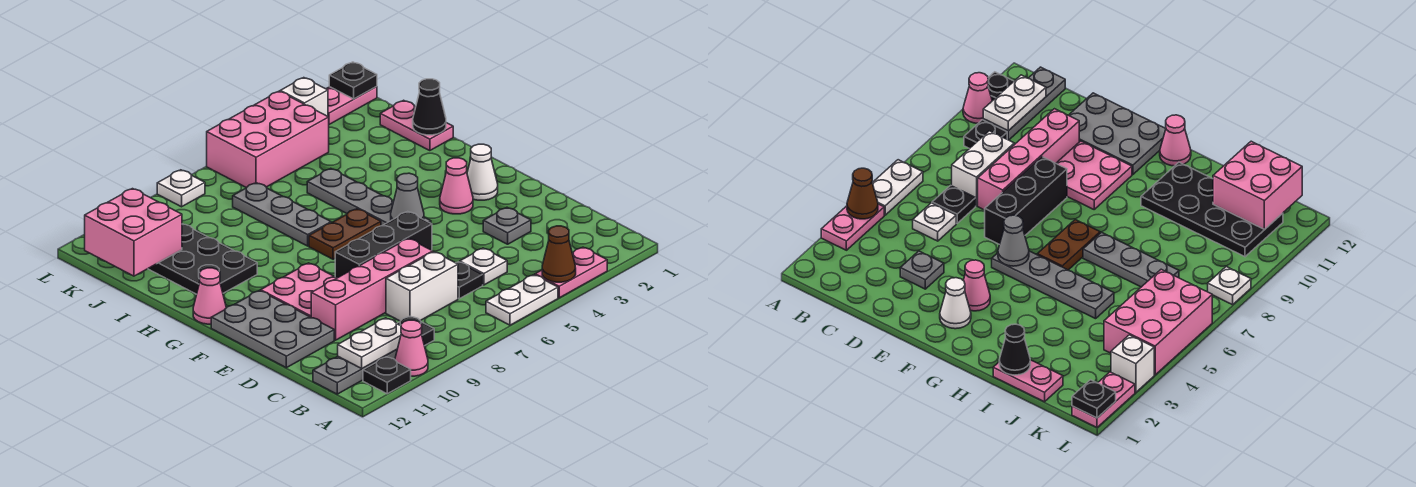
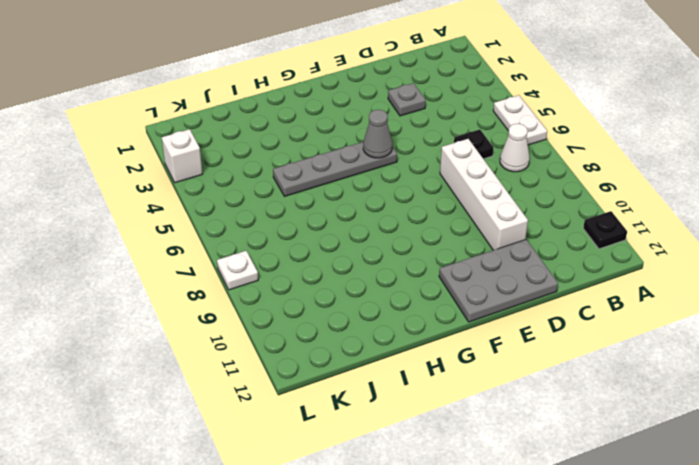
white cone B7 level 1 -> white cone F2 level 1
white brick D7:D10 level 1 -> pink brick D7:D10 level 1
none -> pink plate A3:A4 level 1
none -> pink cone A10 level 1
none -> black plate B9 level 1
none -> grey plate B10:B12 level 1

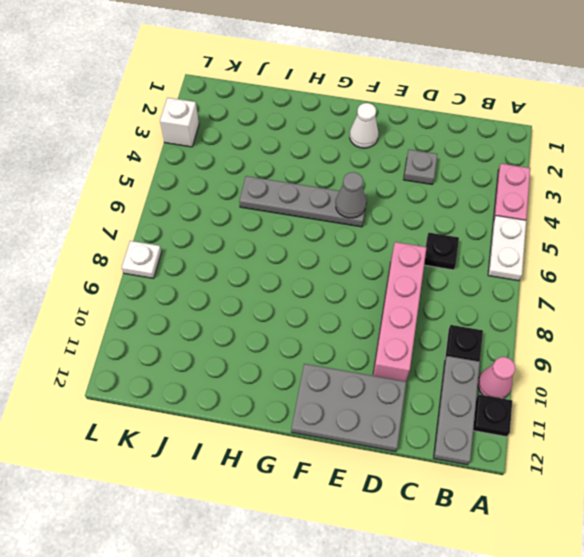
none -> white plate C5 level 1
none -> white brick C7:C8 level 1
none -> black brick E6:E8 level 1
none -> pink plate E9:F10 level 1

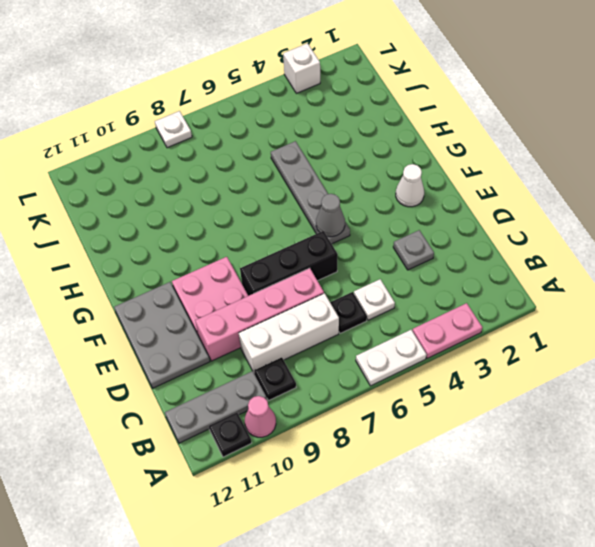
white brick C7:C9 level 1 -> white brick C7:C8 level 1
none -> pink cone F3 level 1
none -> brown plate G6:G7 level 1
none -> pink cone G12 level 1
none -> grey plate H7:J7 level 1

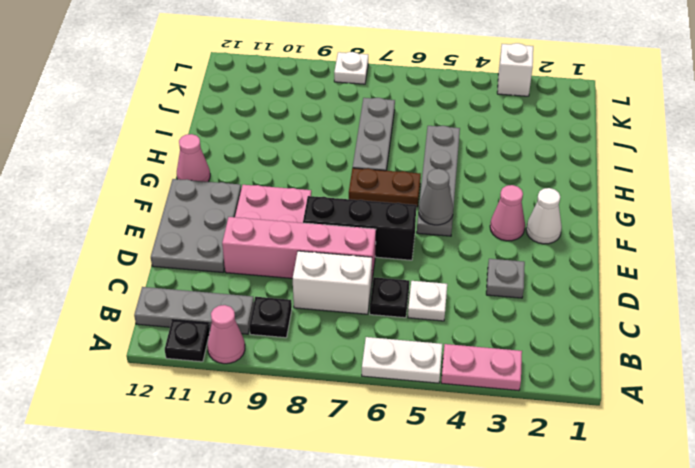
none -> black plate H10:K11 level 1
none -> pink plate I1:J1 level 1
none -> pink brick K4:L6 level 1
none -> pink plate L1:L2 level 1

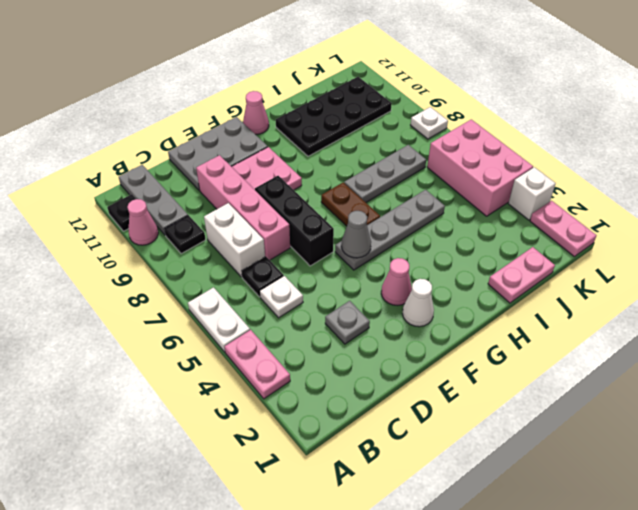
none -> brown cone A4 level 2
none -> white plate B10:B11 level 2
none -> black cone I1 level 2
none -> pink brick J11:K12 level 2

